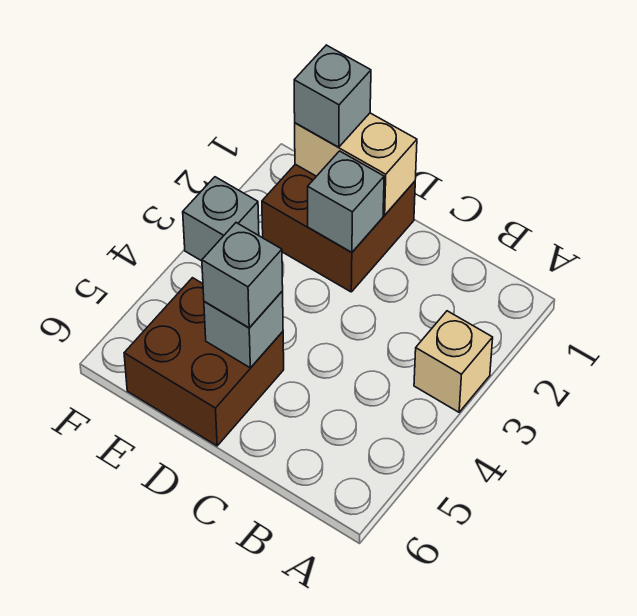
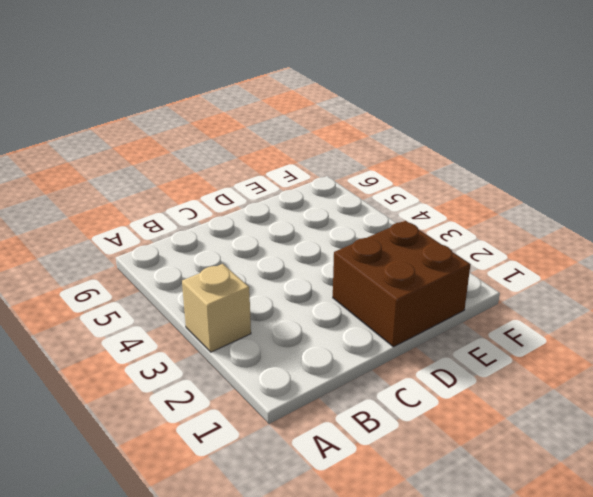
none -> brown brick D5:E6 level 1
none -> grey brick F3 level 1

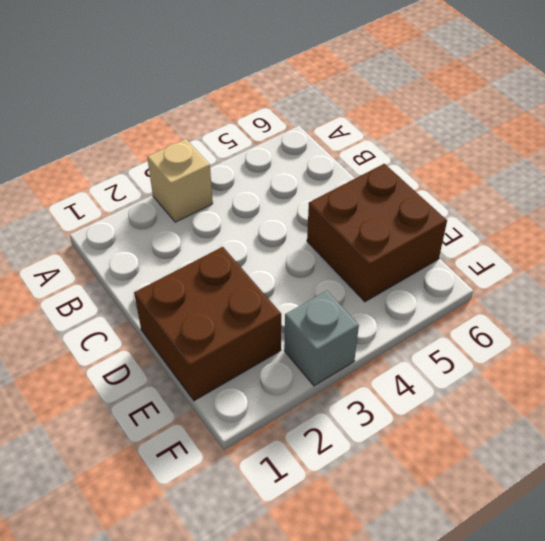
none -> tan brick D1:E1 level 2
none -> grey brick D2 level 2

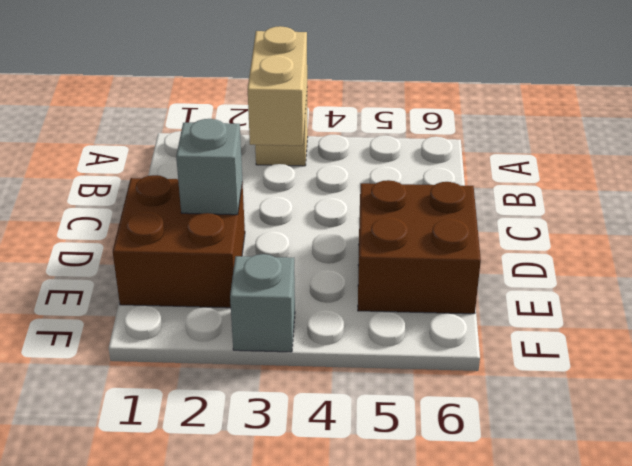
tan brick A3:B3 level 2 -> tan brick D1:E1 level 2
none -> grey brick D5 level 2
none -> grey brick D5 level 3

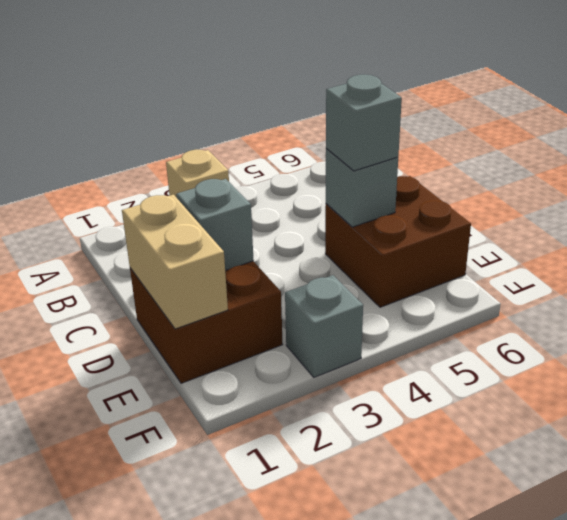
none -> grey brick E1 level 3

